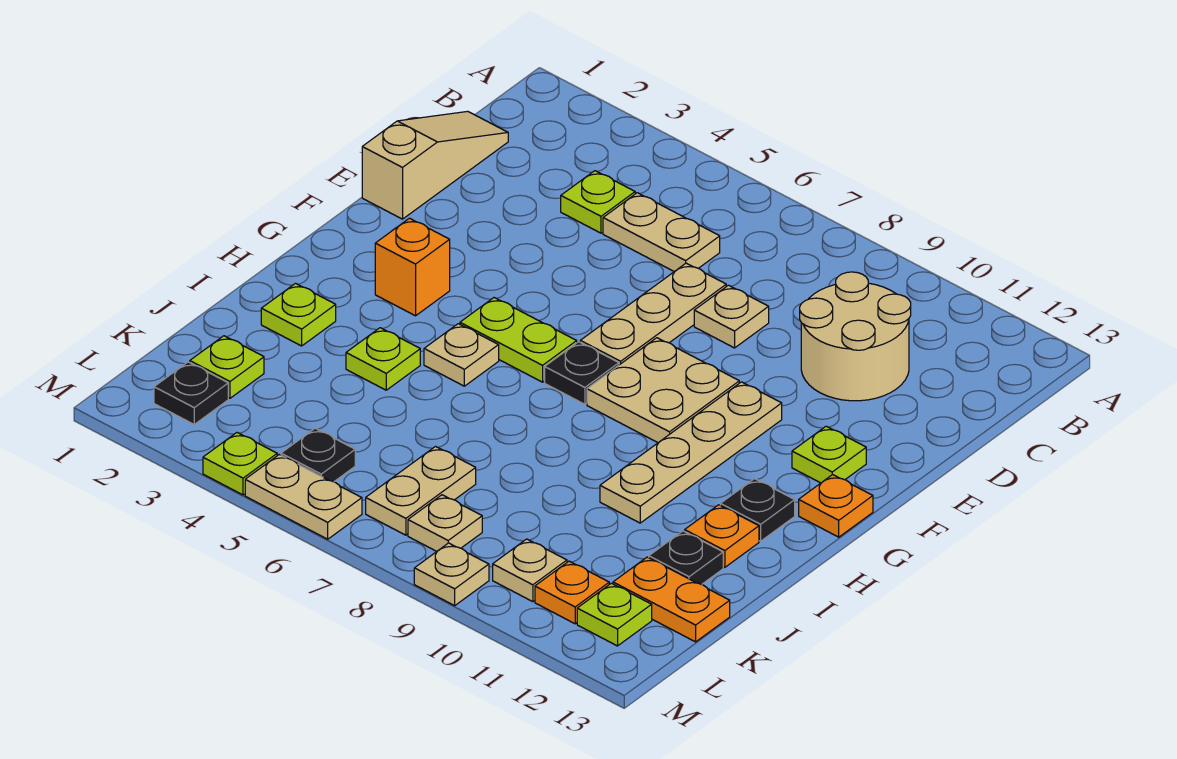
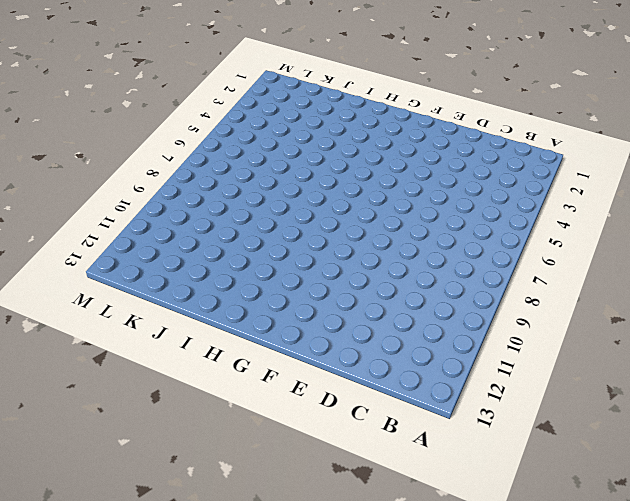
none -> tan slope C1:E1 level 1 top E
none -> lime plate C4 level 1
none -> tan plate C5:C6 level 1
none -> tan round brick C10:D11 level 1

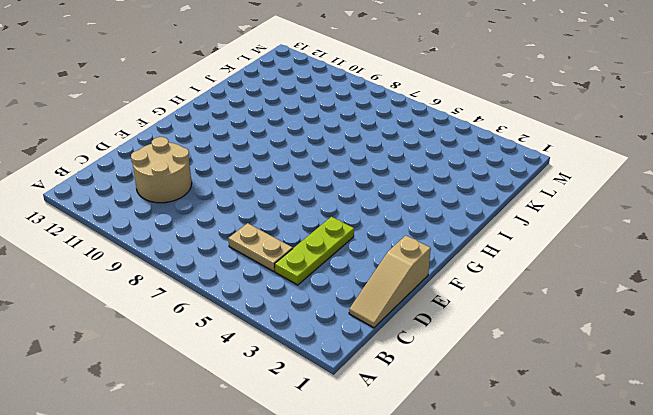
lime plate C4:E4 level 1 -> lime plate C4 level 1
none -> tan plate D7:F7 level 1
none -> tan plate D8 level 1
none -> tan plate F8:G9 level 1
none -> tan plate F10:I10 level 1

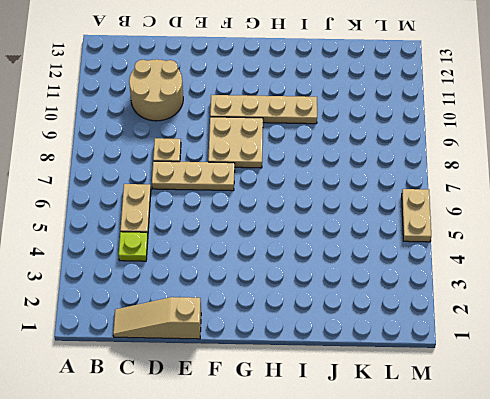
none -> lime plate F12 level 1
none -> orange brick G3 level 1
none -> lime plate G5:G6 level 1
none -> black plate G7 level 1

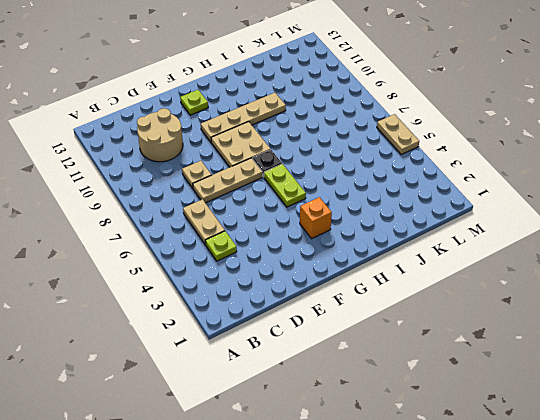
none -> tan slope C1:E1 level 1 top E
none -> orange plate G13 level 1
none -> tan plate H5 level 1
none -> black plate H12 level 1

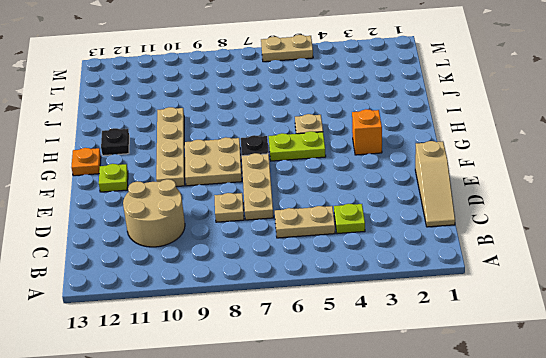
none -> lime plate I2 level 1
none -> lime plate I4 level 1
none -> orange plate I12 level 1
none -> black plate J12 level 1

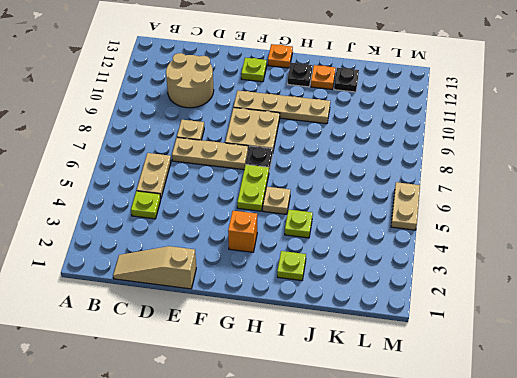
none -> lime plate K2 level 1
none -> tan plate K7:L7 level 1
none -> orange plate K12:K13 level 1
none -> black plate L2 level 1

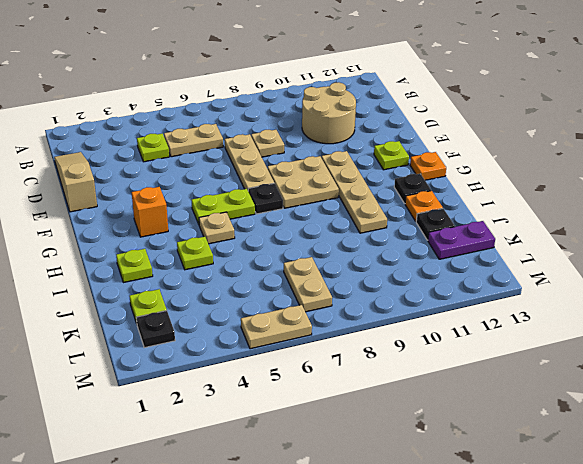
purple plate K12:K13 level 1 -> orange plate K12:K13 level 1
none -> black plate L5 level 1
none -> tan plate L8 level 1
none -> tan plate L10 level 1
none -> orange plate L11 level 1

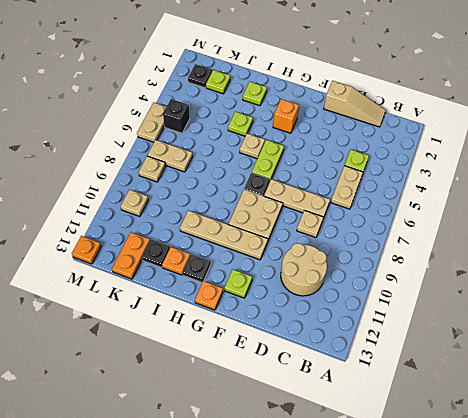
black brick L5 level 1 -> black plate L5 level 1
orange plate M13 level 1 -> orange plate L11 level 1
none -> lime plate L12 level 1
none -> lime plate M4 level 1
none -> tan plate M9 level 1

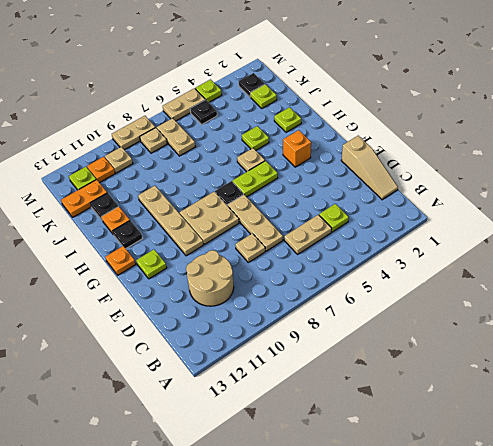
tan plate M8:M9 level 1 -> tan plate M9 level 1

